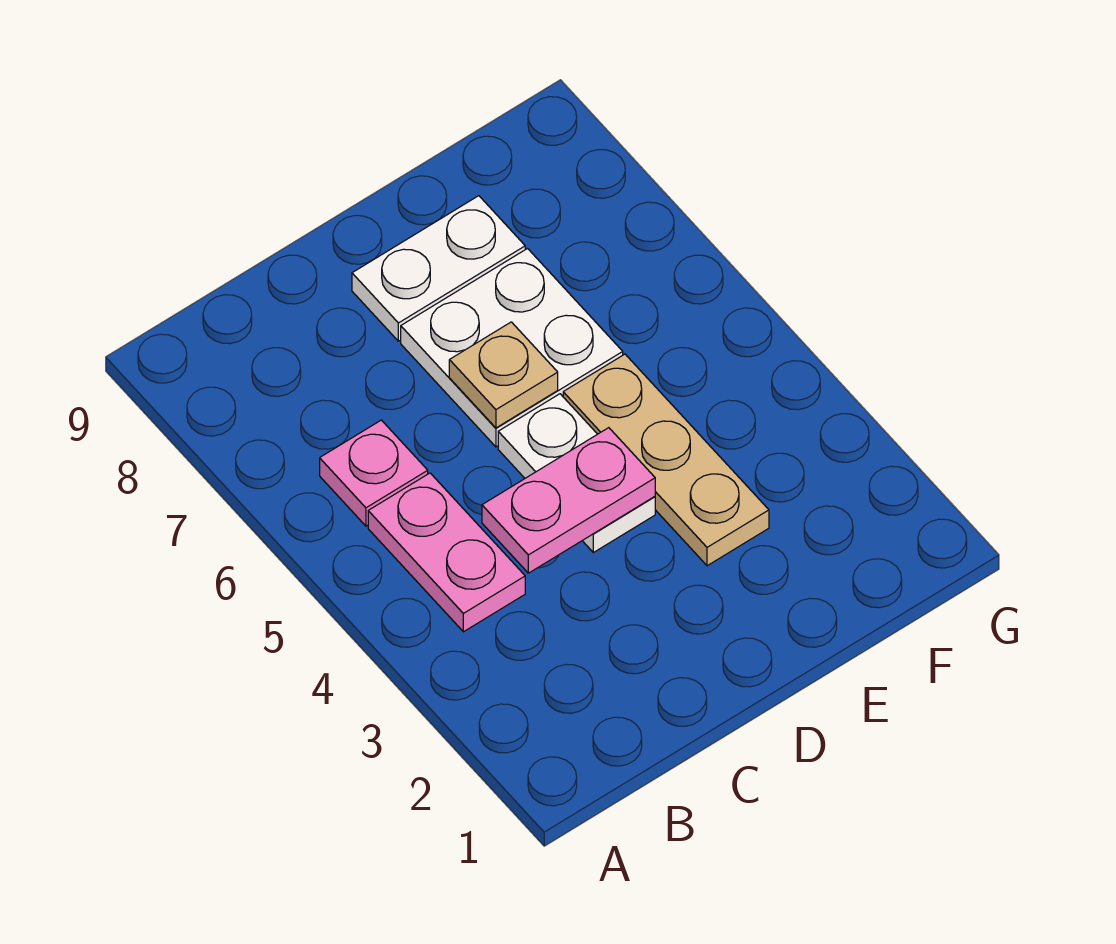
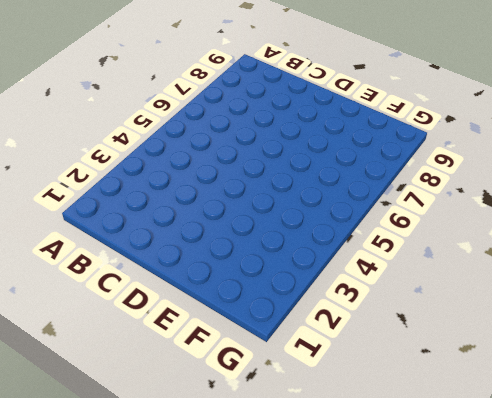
none -> pink plate B4:B5 level 1
none -> pink plate B6 level 1

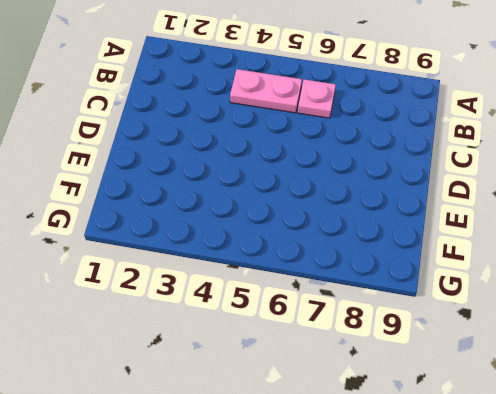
none -> white plate D4:D5 level 1
none -> white plate D6:E7 level 1

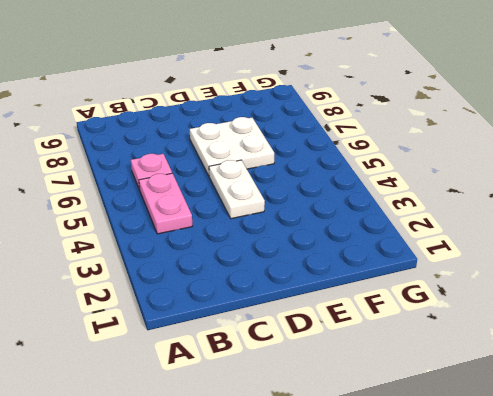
none -> white plate D8:E8 level 1
none -> tan plate E3:E5 level 1

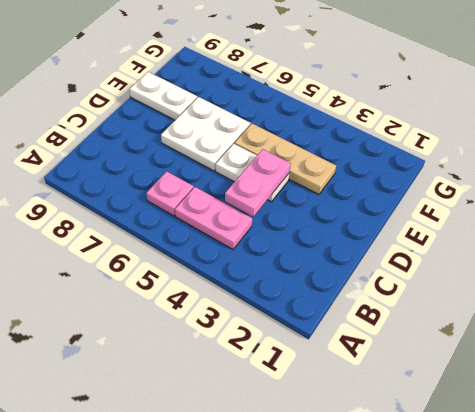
white plate E8:E9 level 1 -> white plate D8:E8 level 1
none -> tan plate D6 level 2

